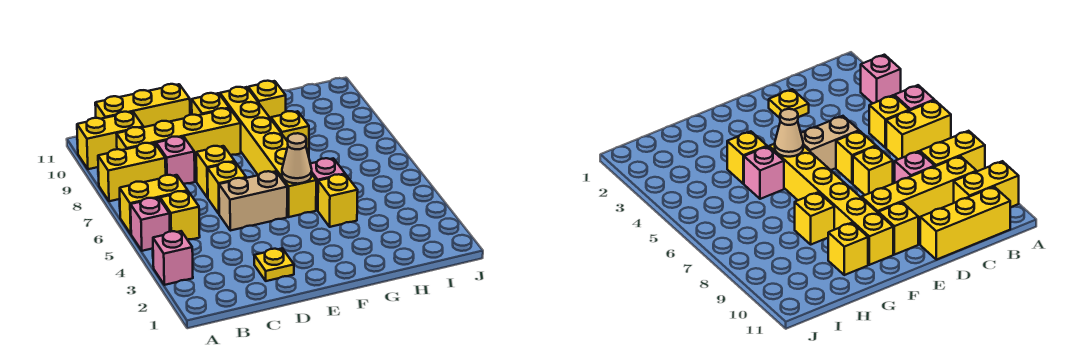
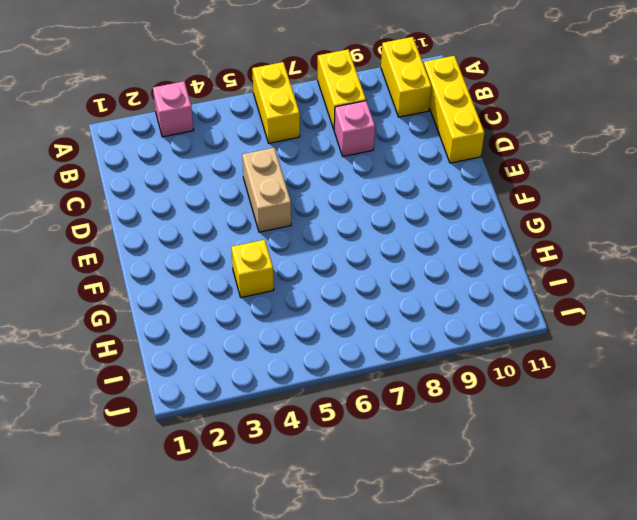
none -> pink brick A5 level 1
none -> yellow brick B5 level 1
none -> yellow brick B9:E9 level 1

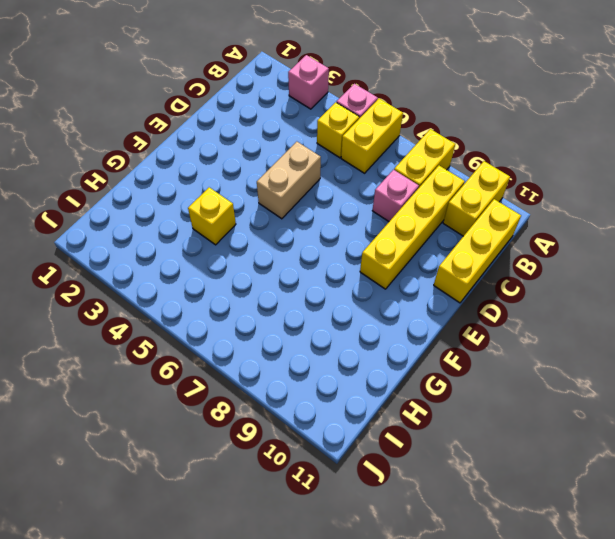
none -> yellow plate D2 level 1
none -> yellow brick D6 level 1
none -> yellow brick D7 level 1

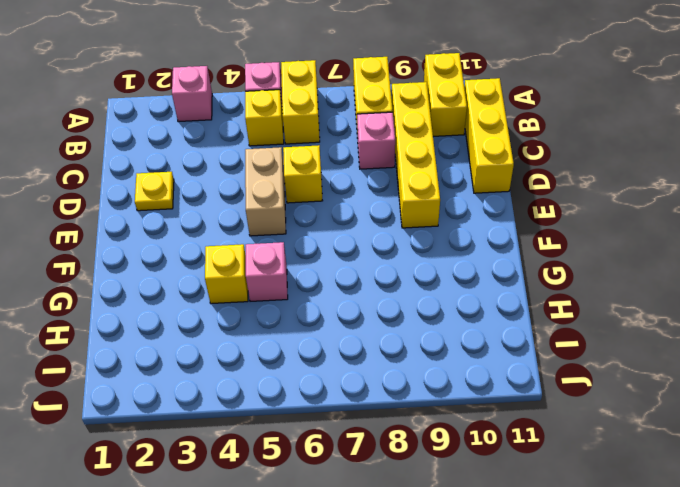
none -> yellow brick D7 level 1
none -> yellow brick E10 level 1
none -> yellow brick F5:F10 level 1

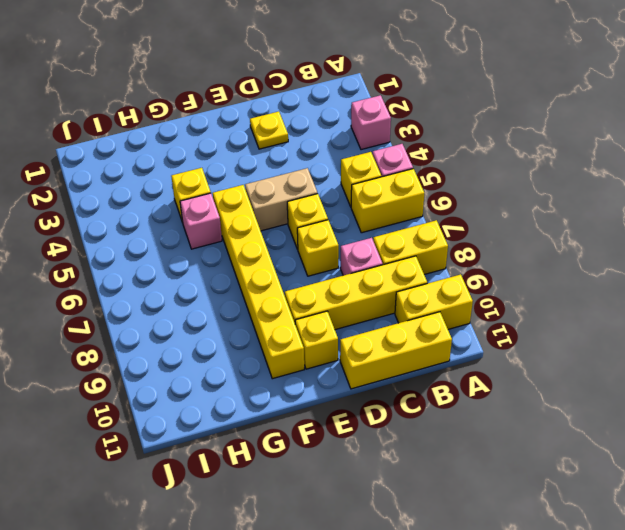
none -> yellow brick G8 level 1
none -> yellow brick G10 level 1
none -> tan cone F5 level 2

